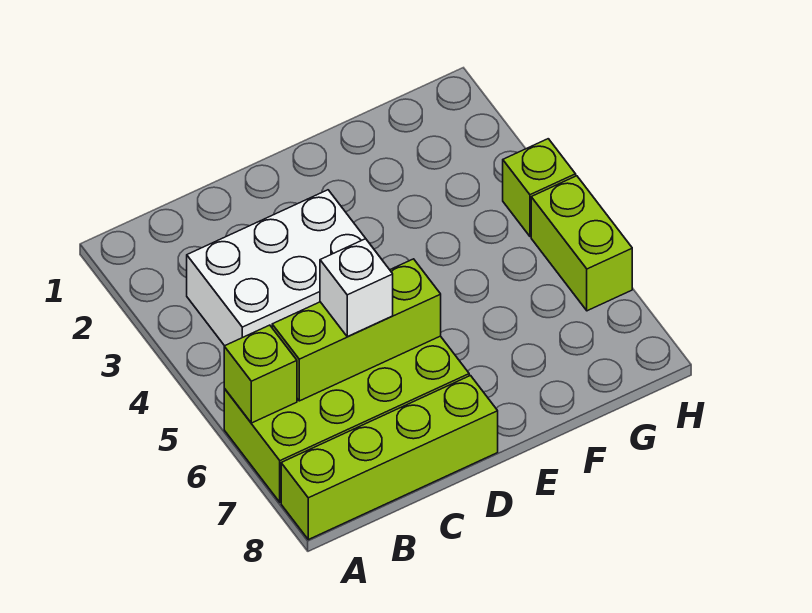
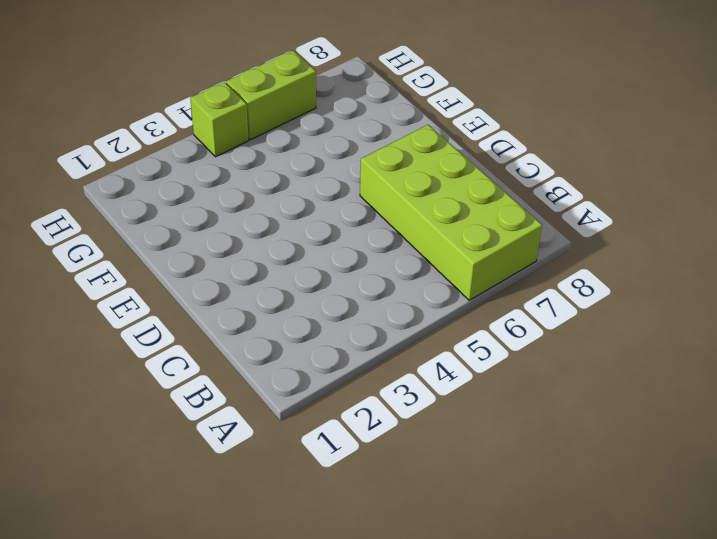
none -> lime brick A8:D8 level 1
none -> white brick B3:D4 level 1

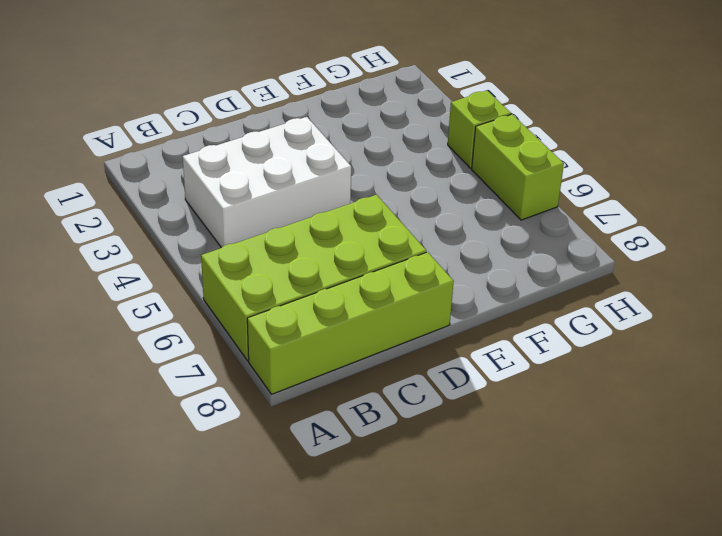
none -> lime brick A6 level 2
none -> lime brick B6:D6 level 2

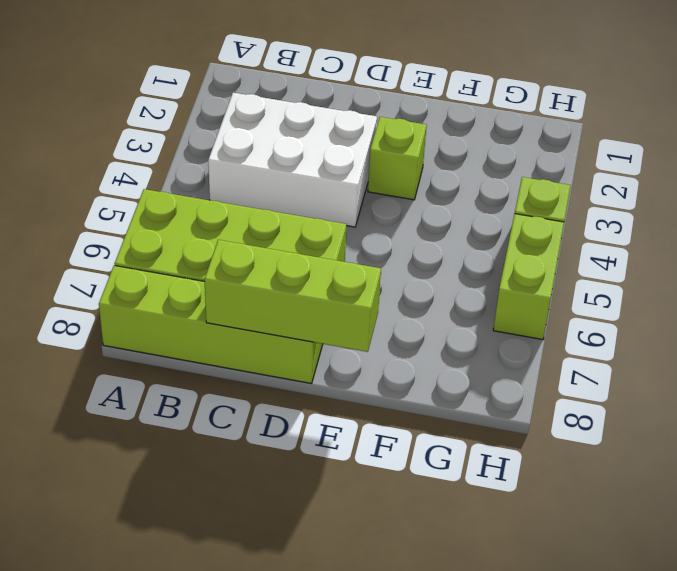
lime brick C8:E8 level 2 -> lime brick B6:D6 level 2
lime brick E3 level 1 -> lime brick A6 level 2
none -> white brick C6 level 3

